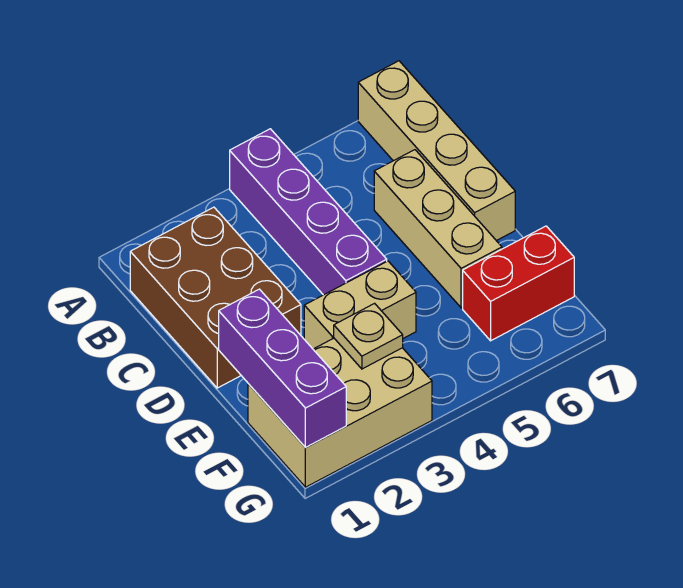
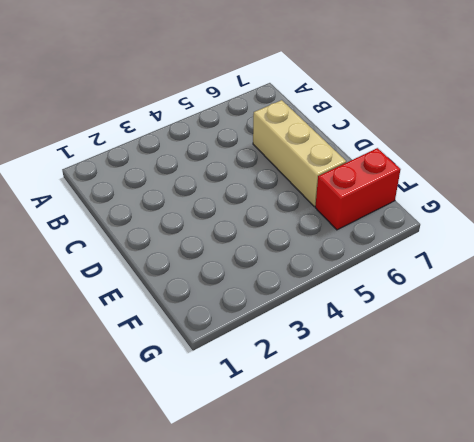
none -> purple brick A4:D4 level 1
none -> tan brick A7:D7 level 1

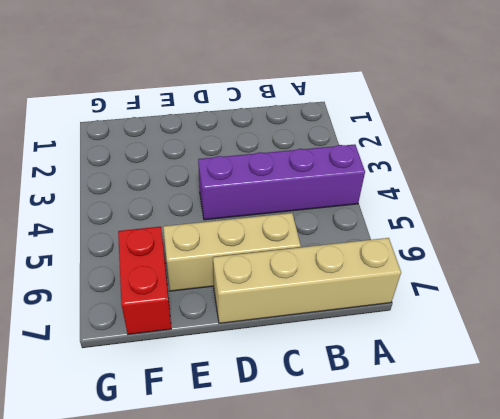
none -> brown brick B1:D2 level 1
none -> tan brick E3:E4 level 1

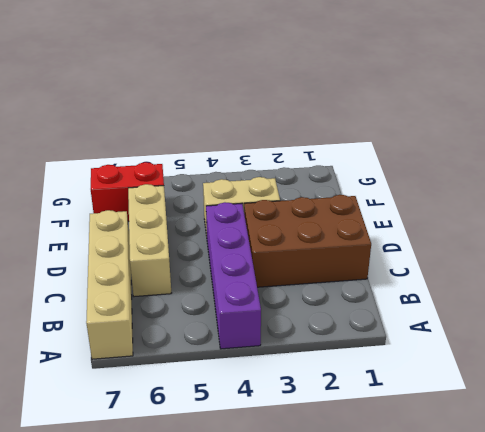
brown brick C1:D3 level 1 -> brown brick B1:D2 level 1
none -> tan brick F1:G3 level 1
none -> purple brick E1:G1 level 2

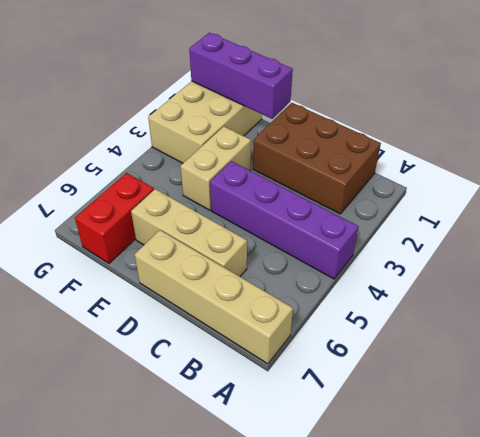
none -> tan plate F3 level 2

